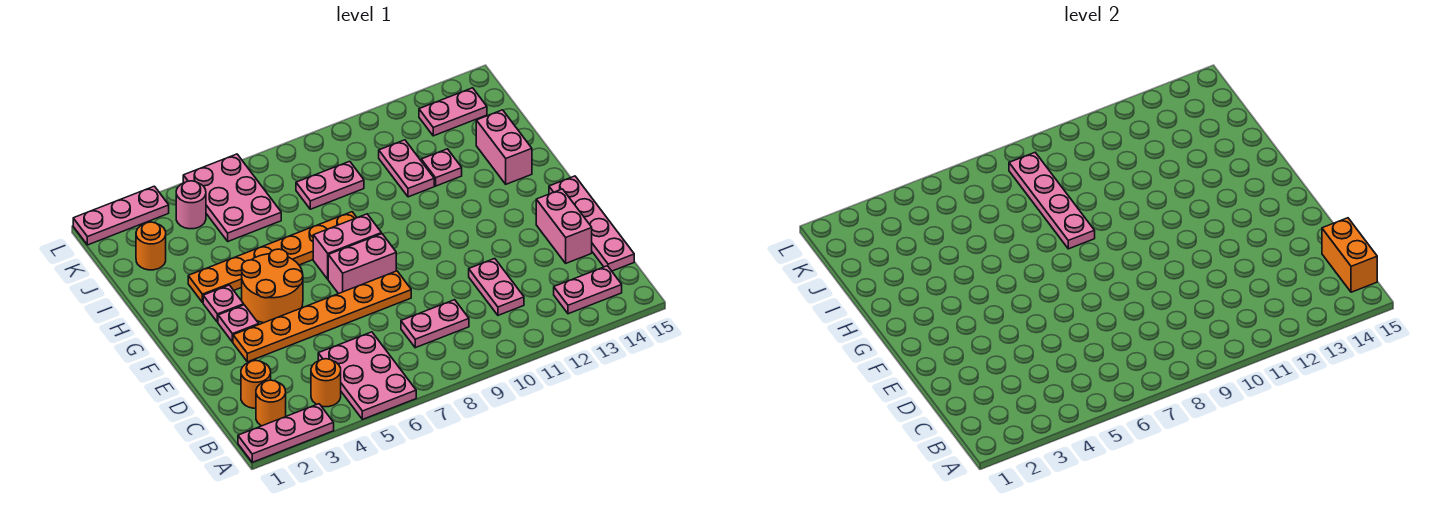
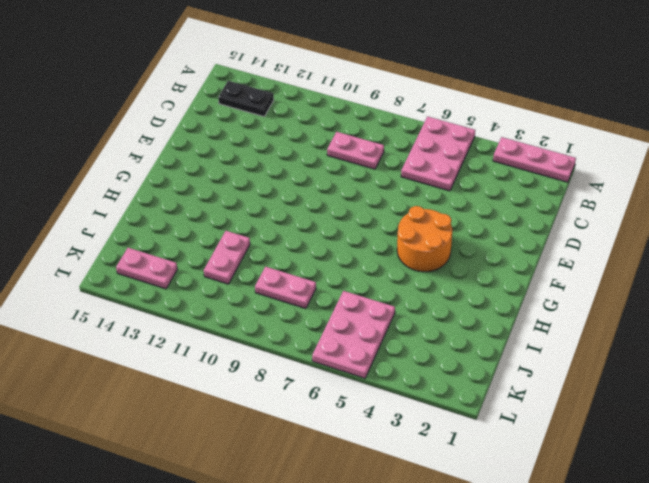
black plate B13:B14 level 1 -> pink plate B13:B14 level 1
none -> orange round brick B2 level 1
none -> orange round brick B4 level 1
none -> orange round brick C2 level 1

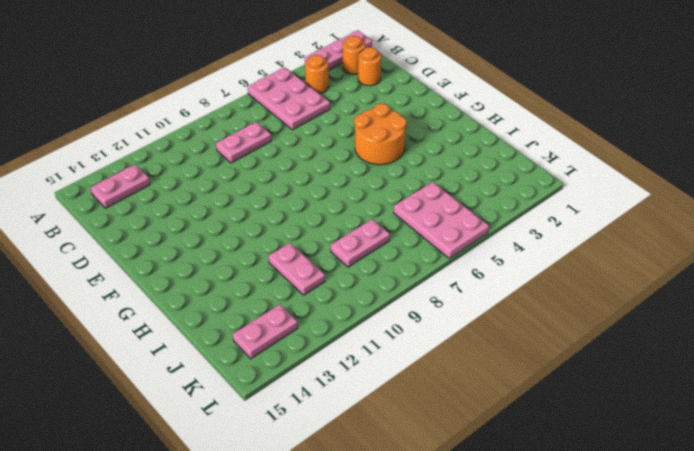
none -> pink plate C11:D11 level 1
none -> pink plate C15:F15 level 1
none -> pink brick D14:E14 level 1

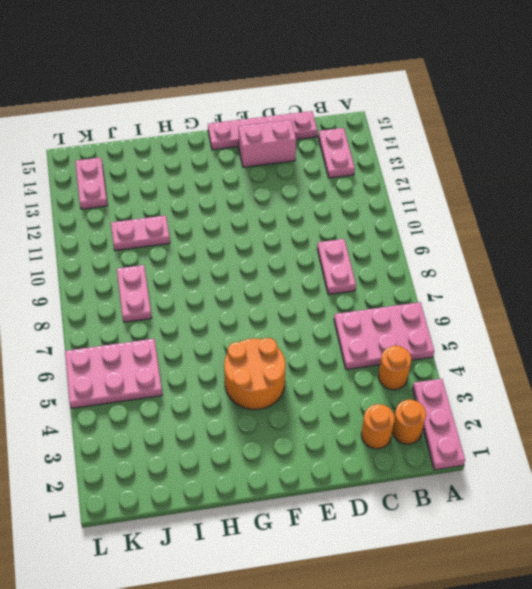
none -> pink plate C11:D11 level 1
none -> orange plate E3:E8 level 1
none -> pink plate F3 level 1

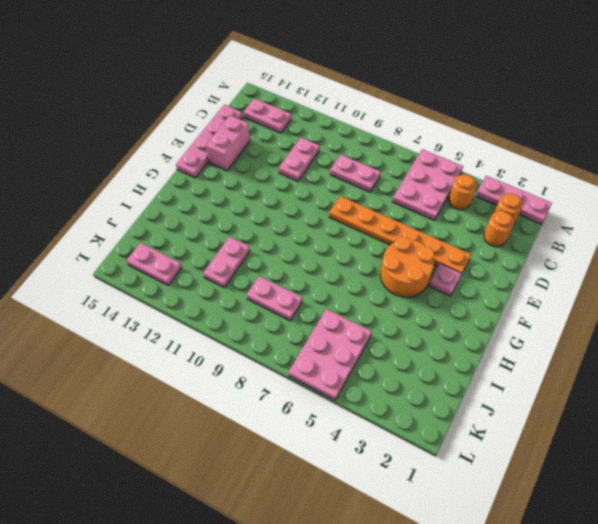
none -> pink brick F7:F8 level 1
none -> pink plate G3 level 1
none -> pink brick G7:G8 level 1

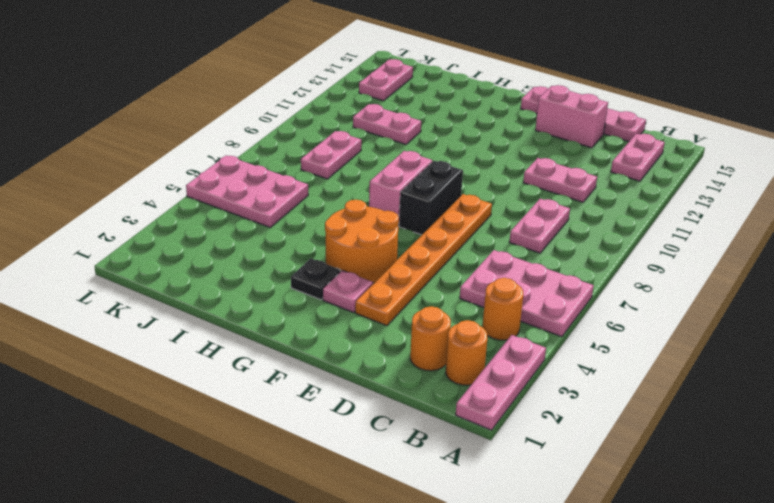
black brick F7:F8 level 1 -> pink brick F7:F8 level 1
black plate G3 level 1 -> pink plate G3 level 1
none -> orange plate H3:H8 level 1
none -> pink brick H14:I14 level 1
none -> pink plate I12 level 1

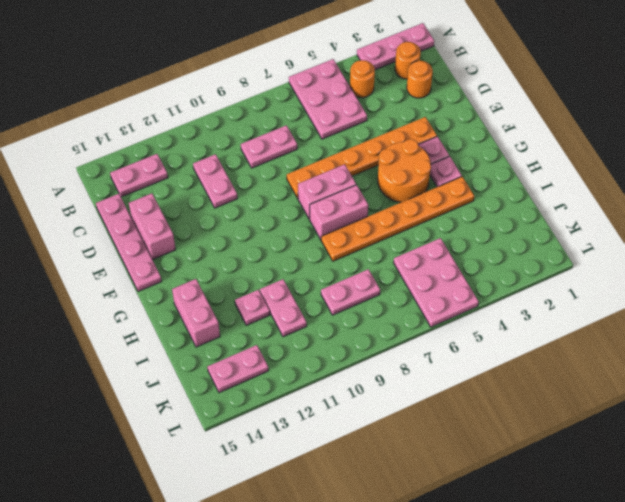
none -> orange round brick J2 level 1
none -> pink round brick K4 level 1
none -> pink plate L1:L3 level 1

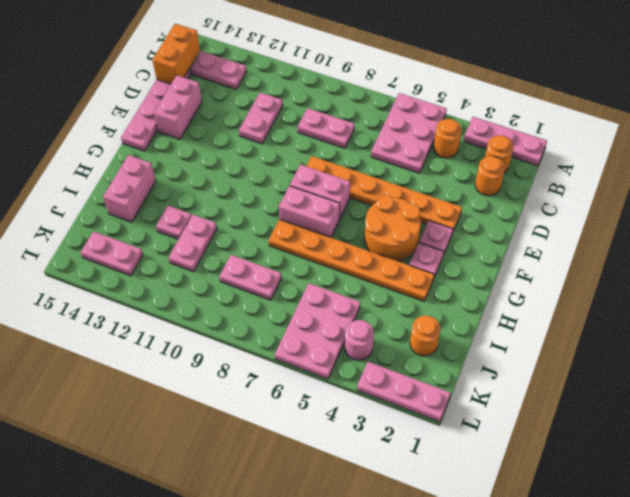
none -> pink plate H8:K8 level 2

